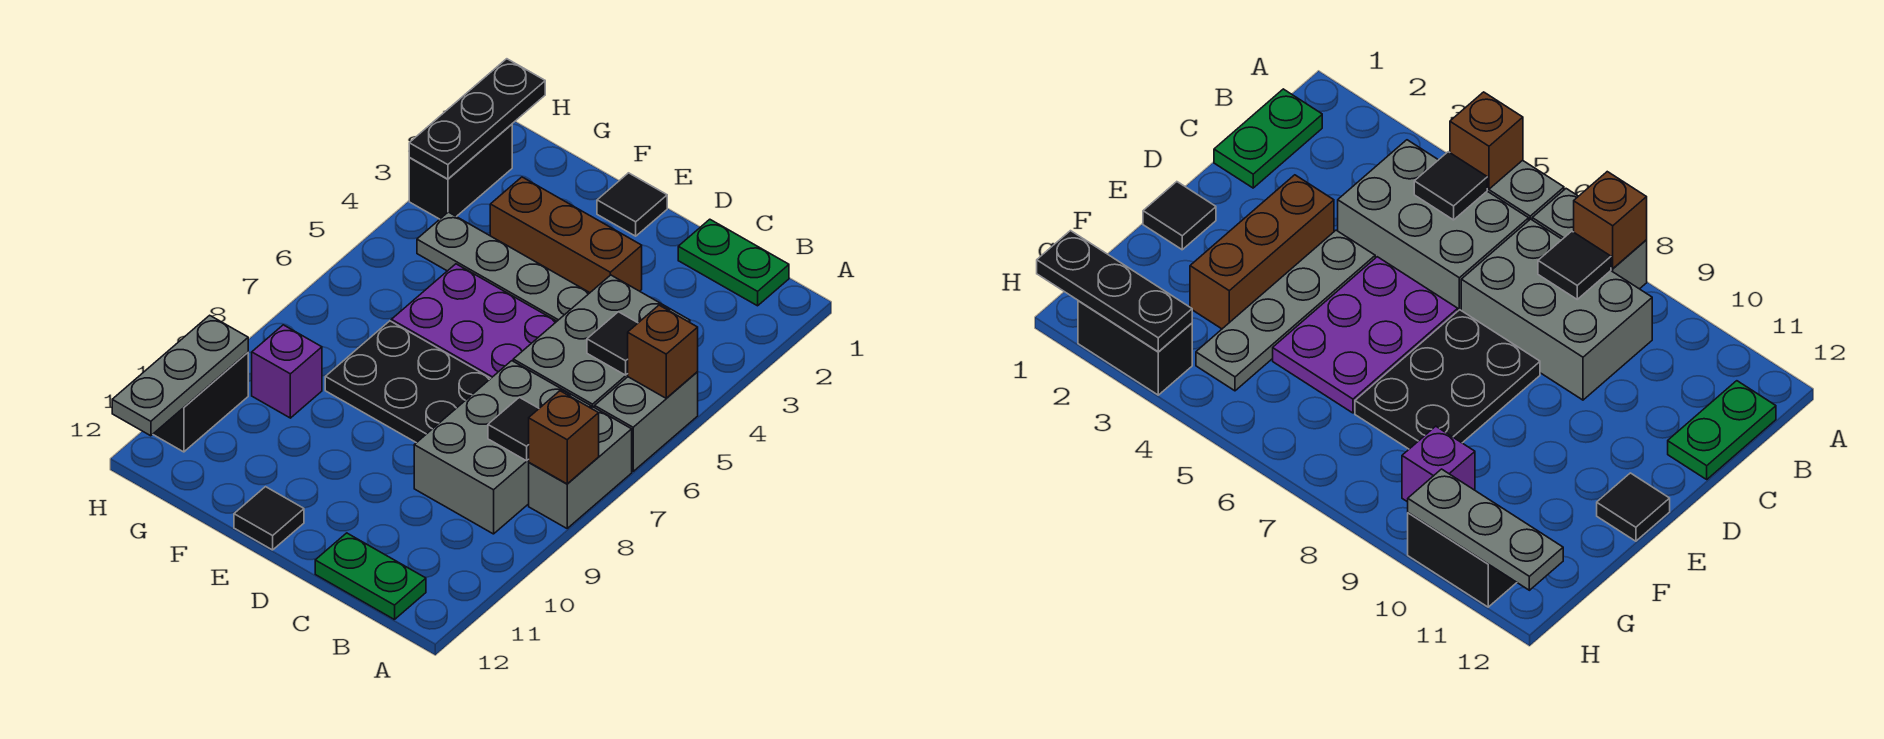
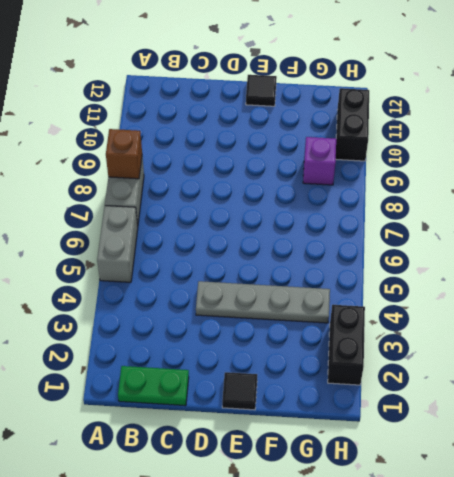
none -> grey brick B4:C6 level 1
none -> grey brick B7:C9 level 1
none -> green plate B12:C12 level 1

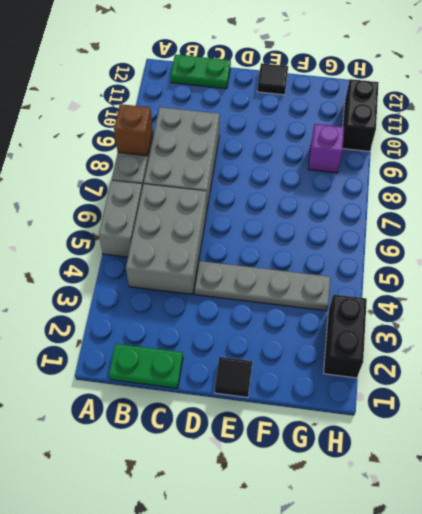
none -> brown brick D3:F3 level 1
none -> purple plate D5:F6 level 1
none -> black plate D7:F8 level 1

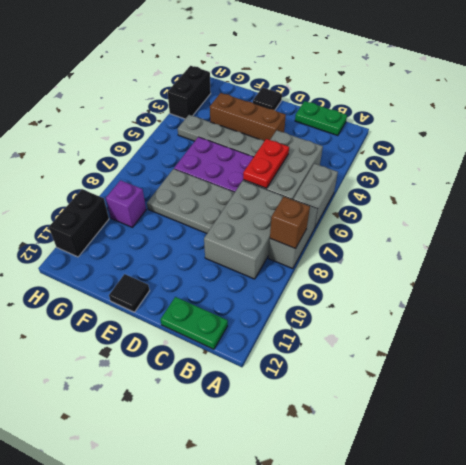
red plate C5:C6 level 2 -> none
grey plate D7:F8 level 1 -> black plate D7:F8 level 1
none -> brown brick A5 level 2
none -> black tile B5 level 2
none -> black tile B8 level 2

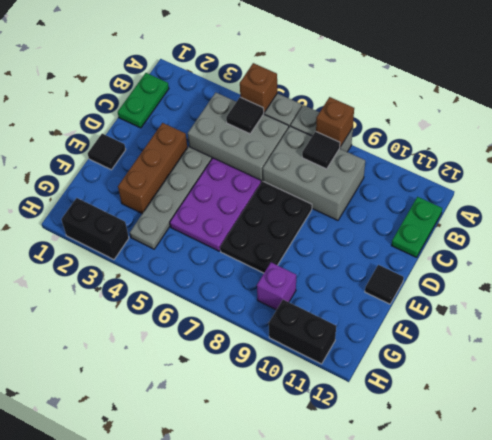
none -> black plate H1:H3 level 2
none -> grey plate H10:H12 level 2

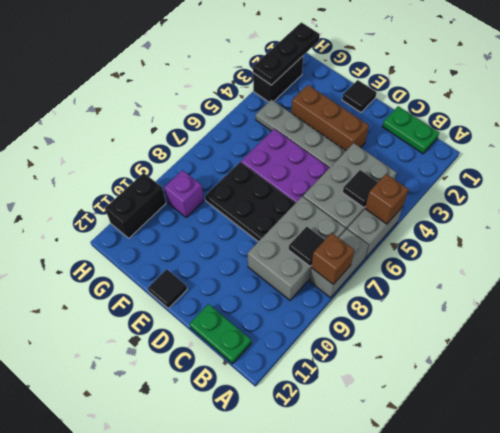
none -> grey plate H10:H12 level 2

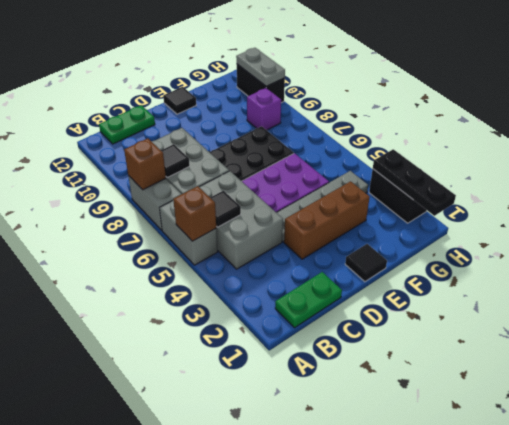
grey plate H10:H11 level 2 -> grey plate H10:H12 level 2

